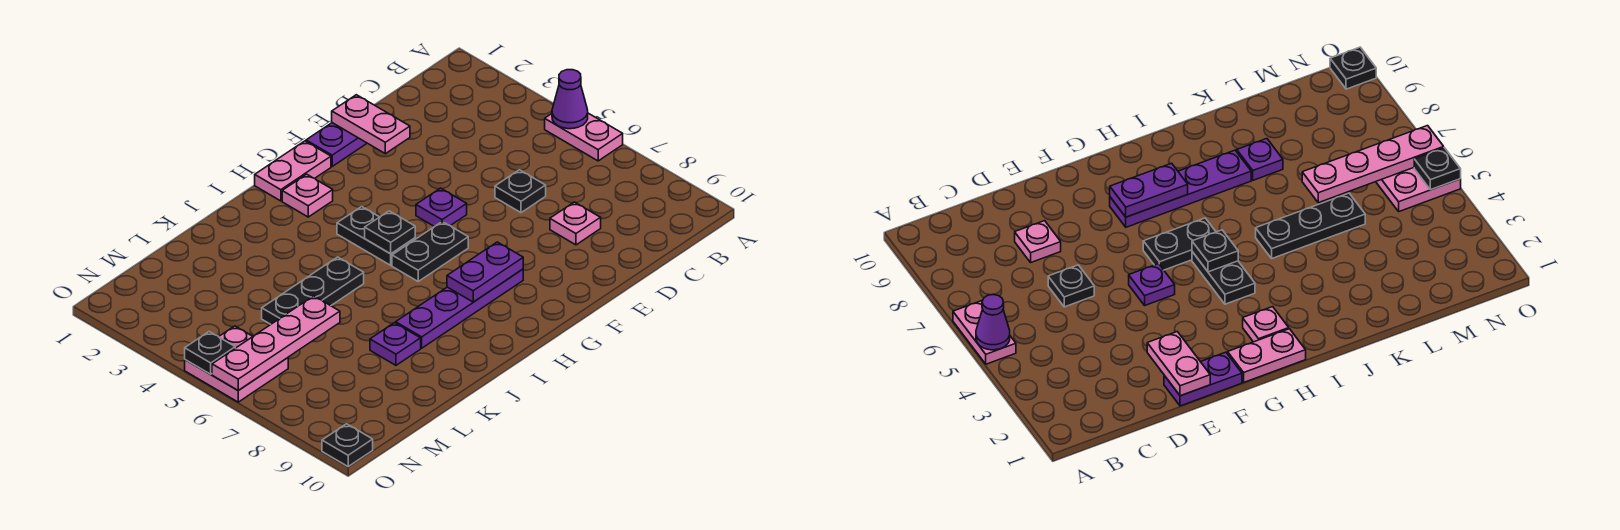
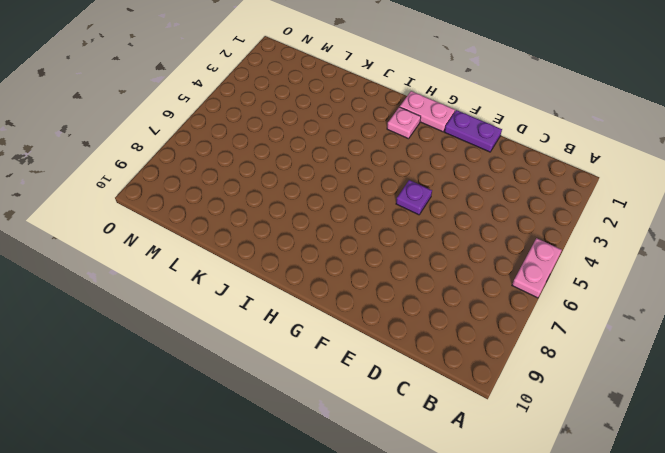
none -> black plate D6 level 1
none -> pink plate D8 level 1
none -> black plate G6:H6 level 1

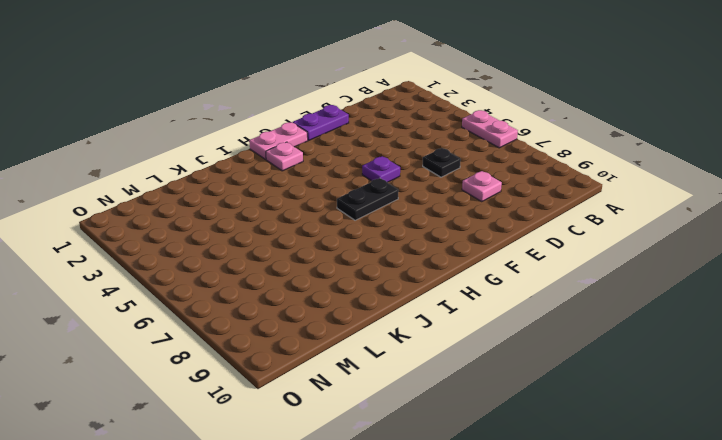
none -> purple plate G8:J8 level 1
none -> black plate H4:H5 level 1
none -> black plate J5:L5 level 1

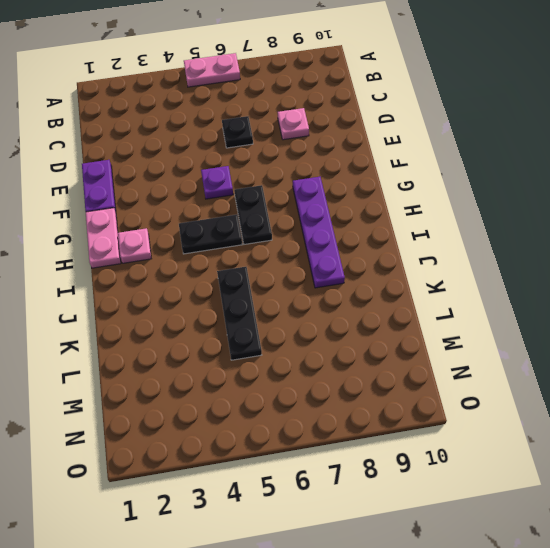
none -> purple plate K8 level 1
none -> pink plate N5:O6 level 1
none -> black plate O10 level 1

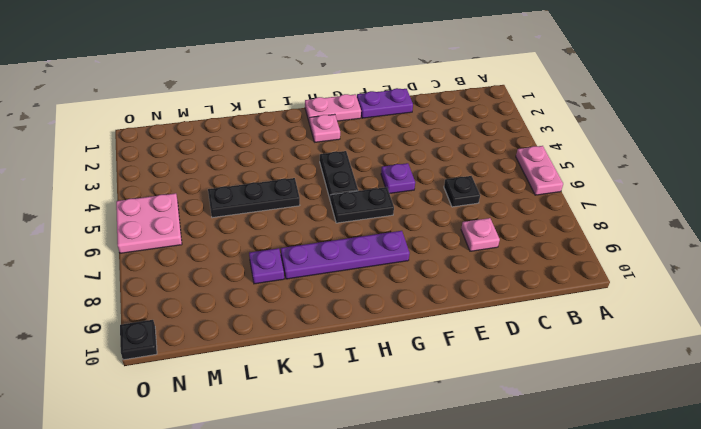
none -> purple cone A5 level 2
none -> pink plate E1:E2 level 2
none -> purple plate G8:H8 level 2

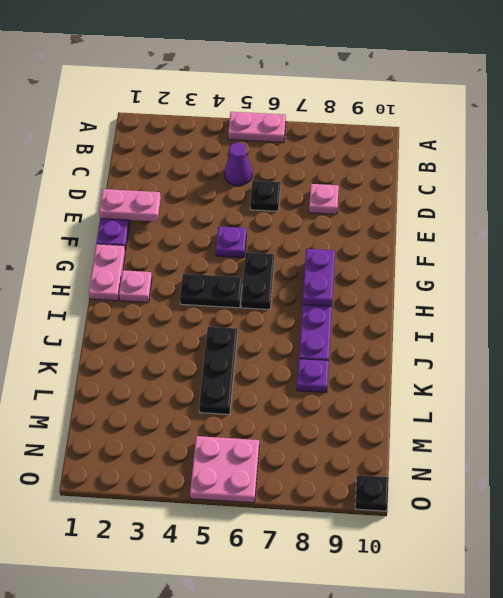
purple cone C5 level 1 -> purple cone A5 level 2
none -> black plate H5 level 2
none -> pink plate L6:O6 level 2
none -> black plate O5 level 2

